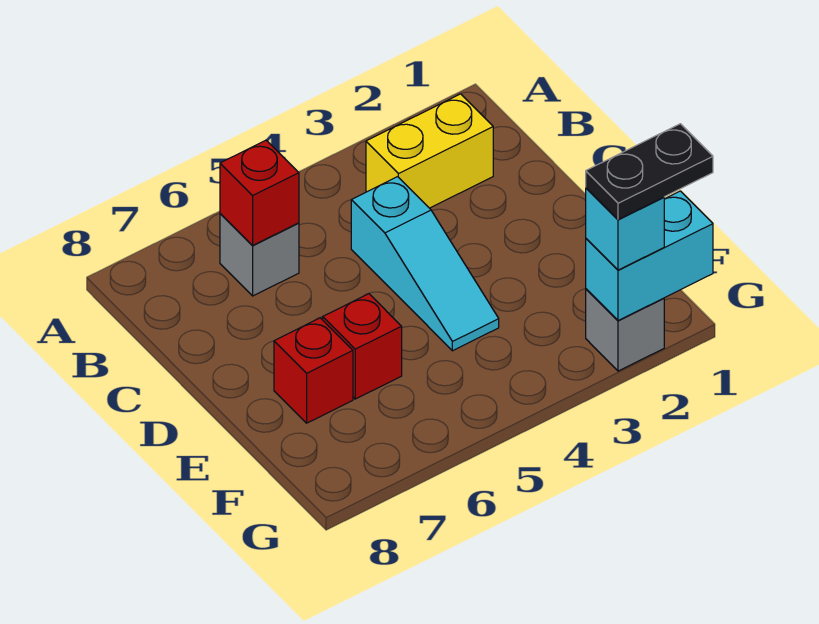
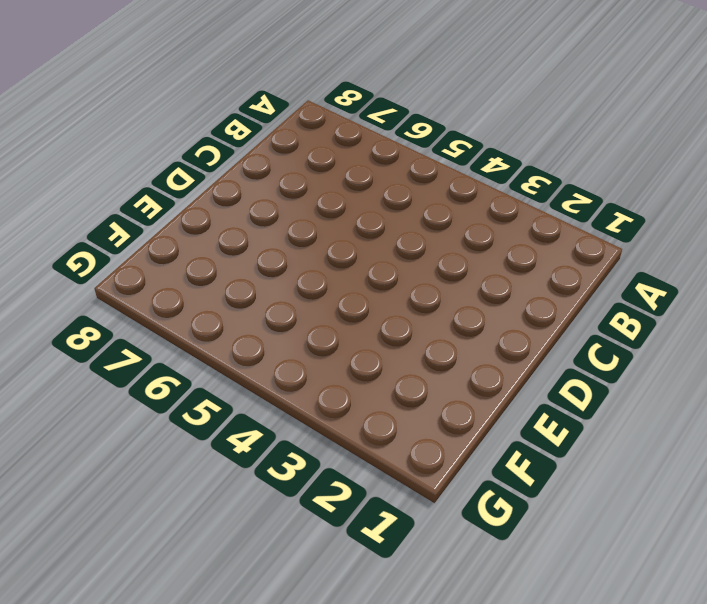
none -> yellow brick B2:B3 level 1
none -> grey brick B6 level 1

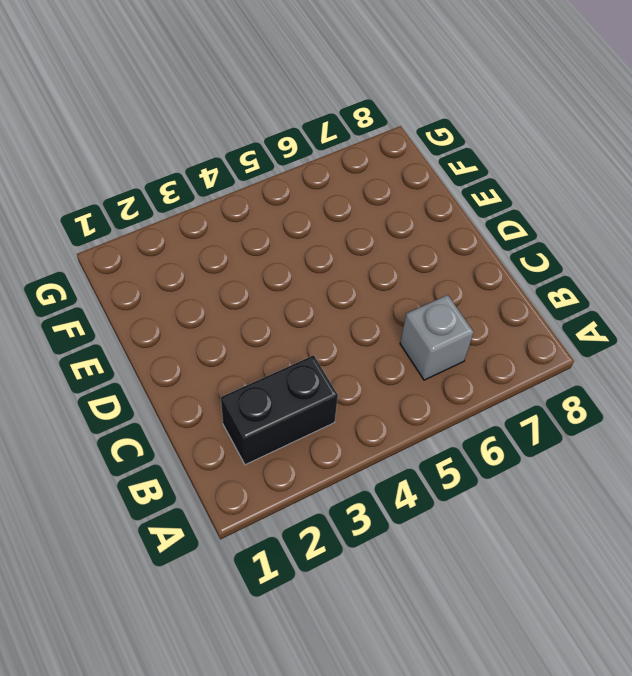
black brick B2:B3 level 1 -> yellow brick B2:B3 level 1
none -> cyan slope C4:E4 level 1 top C
none -> red brick E6 level 1

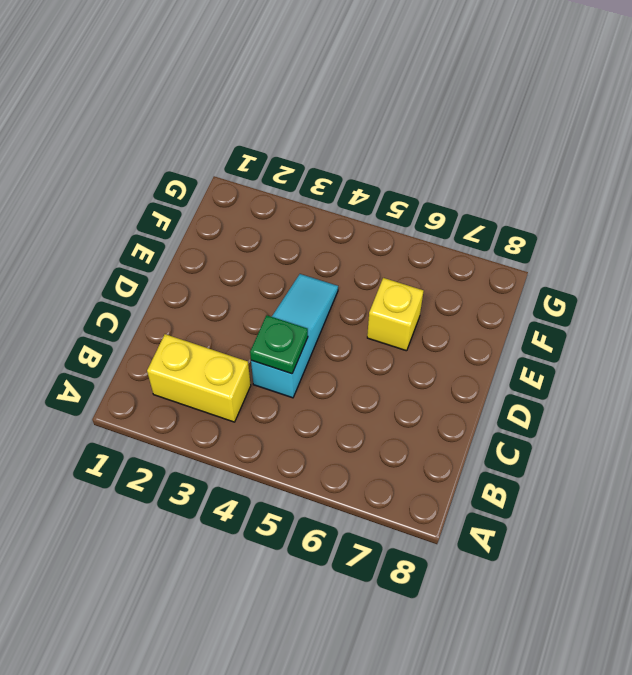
green plate C4 level 2 -> none
yellow brick E6 level 1 -> red brick E6 level 1
none -> grey brick B6 level 1
none -> red brick E7 level 1

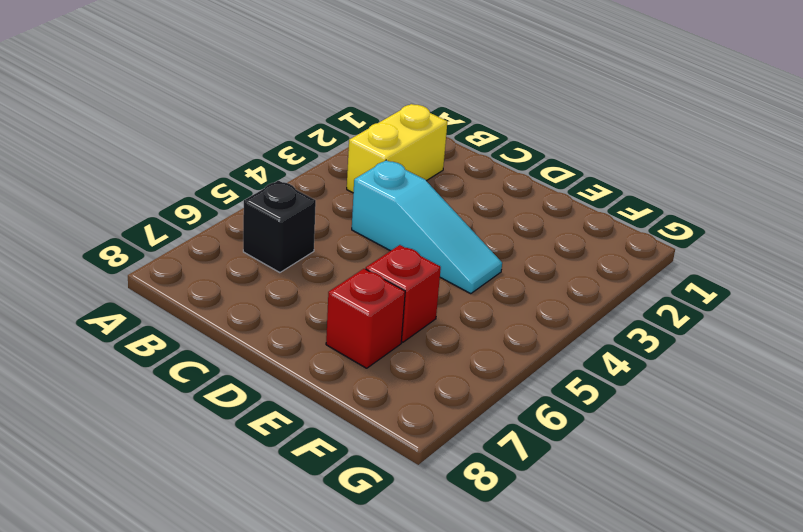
black brick B6 level 1 -> grey brick B6 level 1
none -> grey brick G2 level 1
none -> red brick B6 level 2

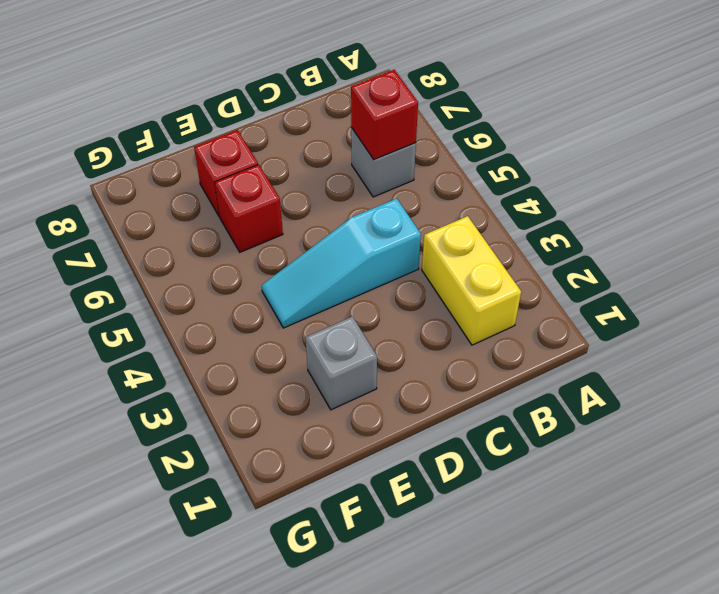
grey brick E2 level 1 -> grey brick G2 level 1
none -> cyan brick G1:G2 level 2
none -> cyan brick G2 level 3

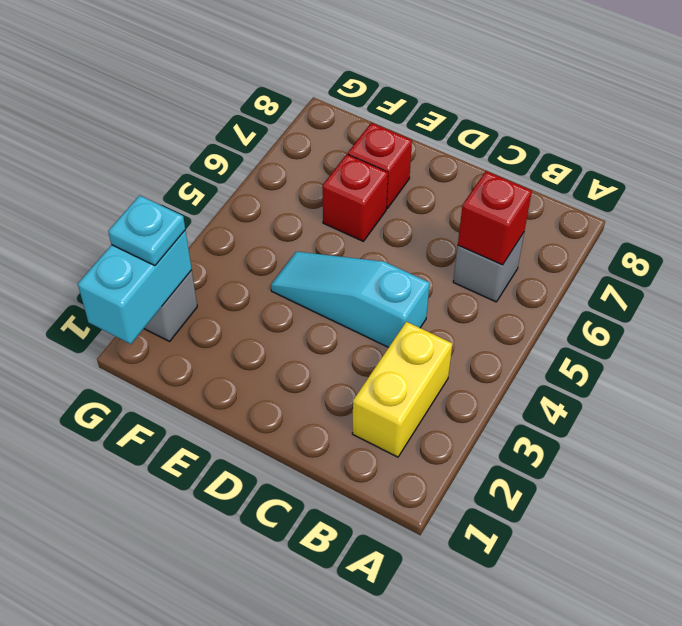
cyan plate G2 level 3 -> cyan brick G2 level 3
none -> black plate G1:G2 level 4

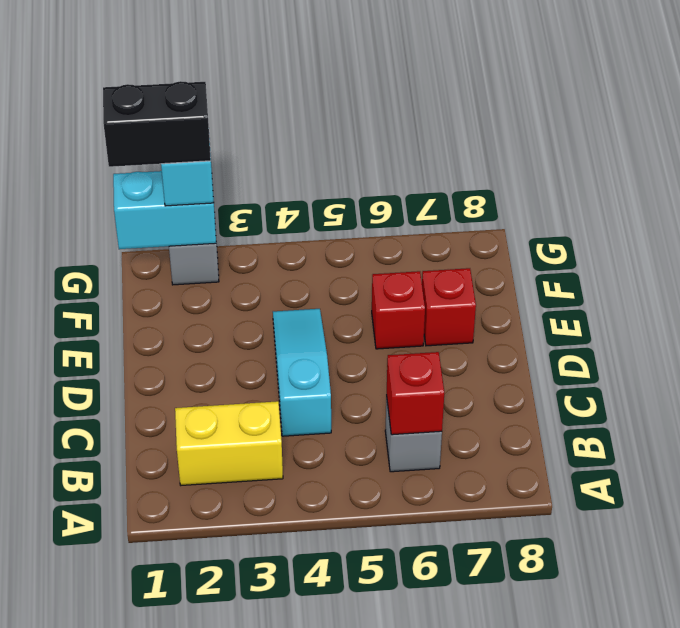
black brick G1:G2 level 4 -> black plate G1:G2 level 4

